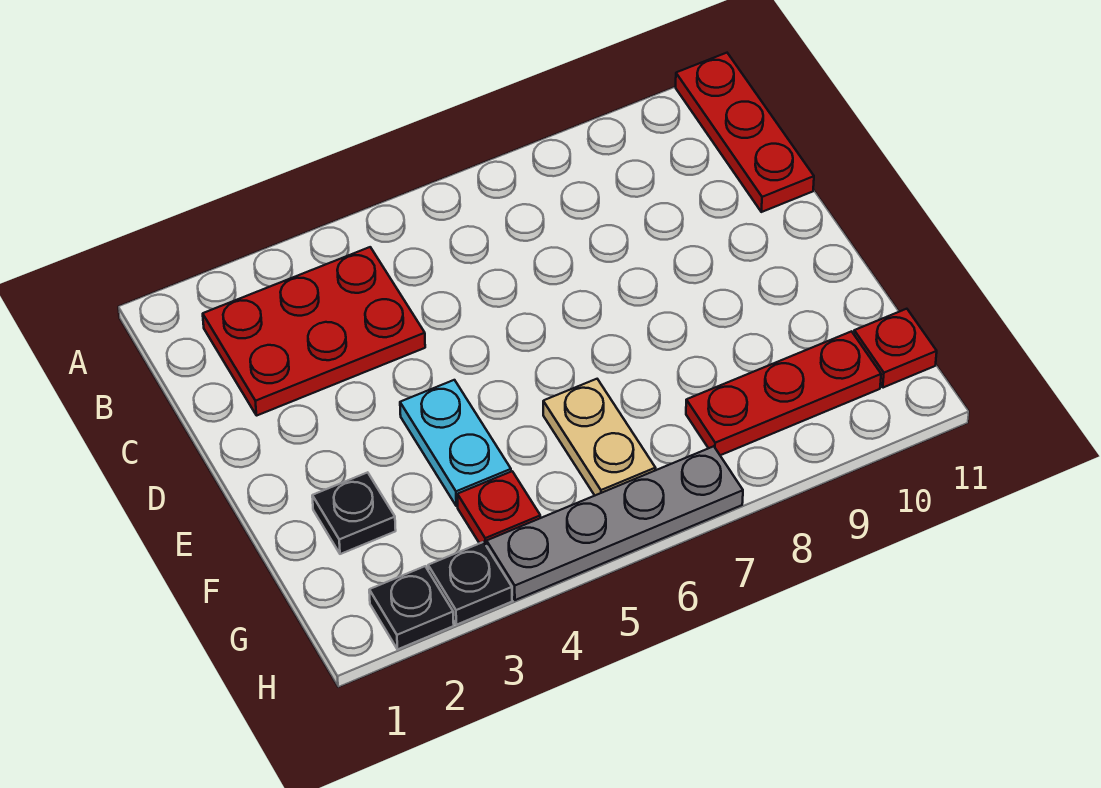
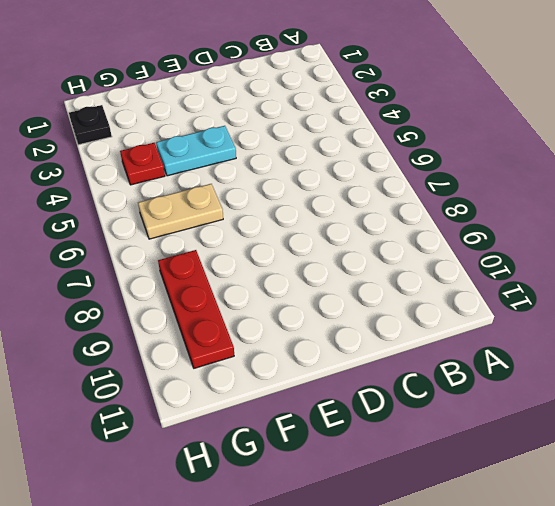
none -> red plate A11:C11 level 1
none -> red plate B2:C4 level 1

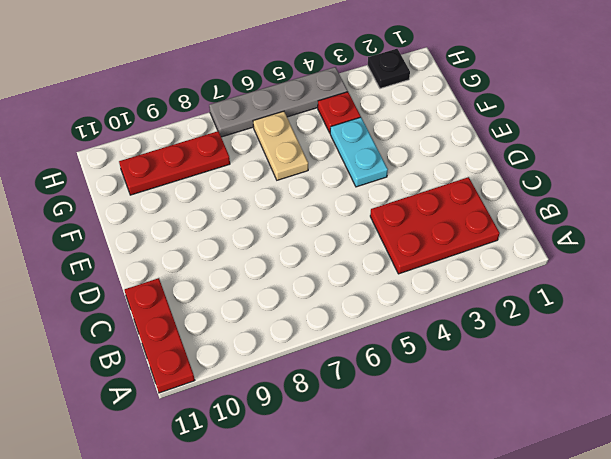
none -> black plate F2 level 1
none -> red plate G11 level 1

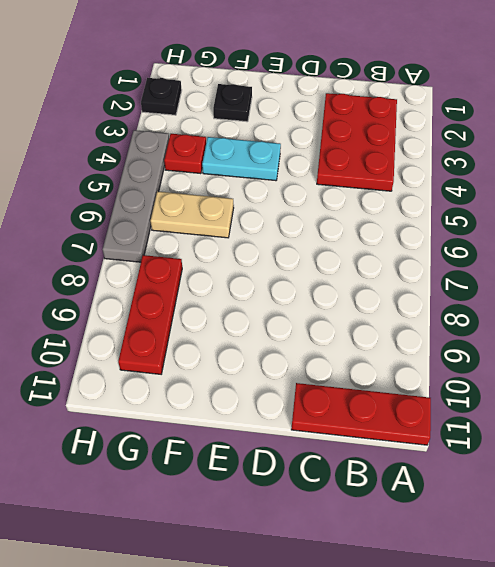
none -> red plate G11 level 1
none -> black plate H3 level 1

